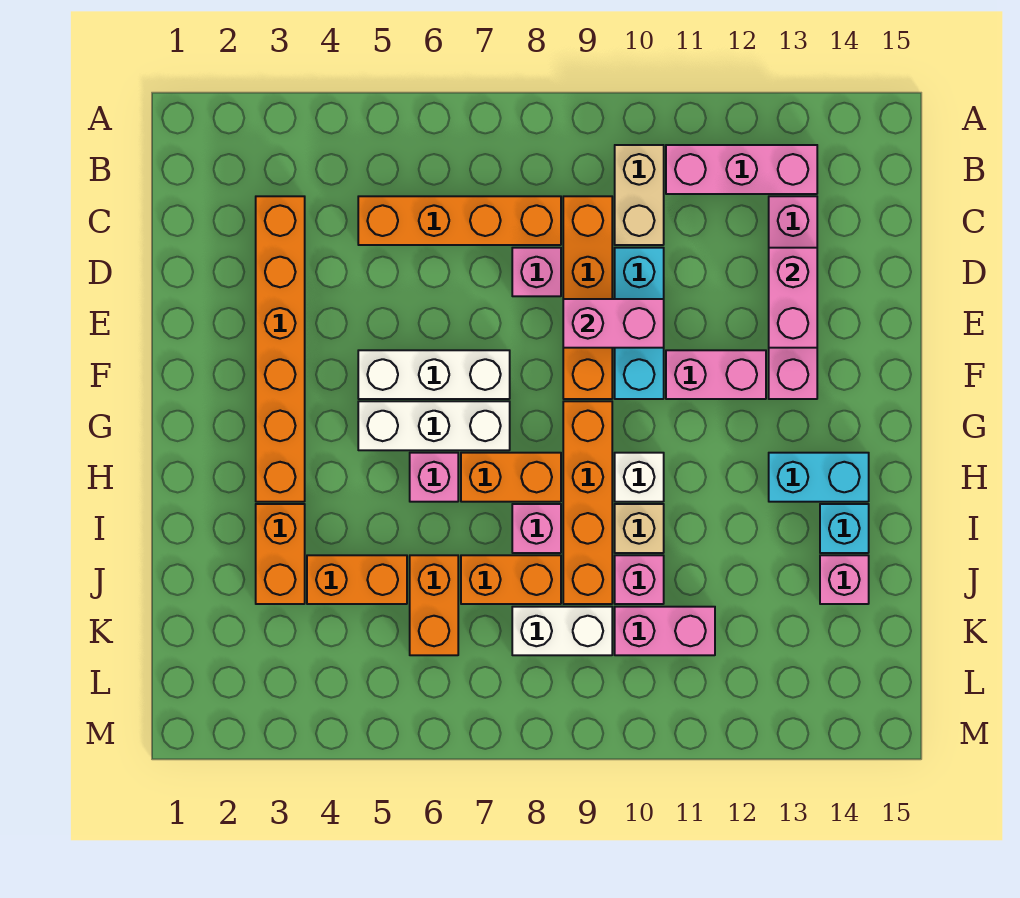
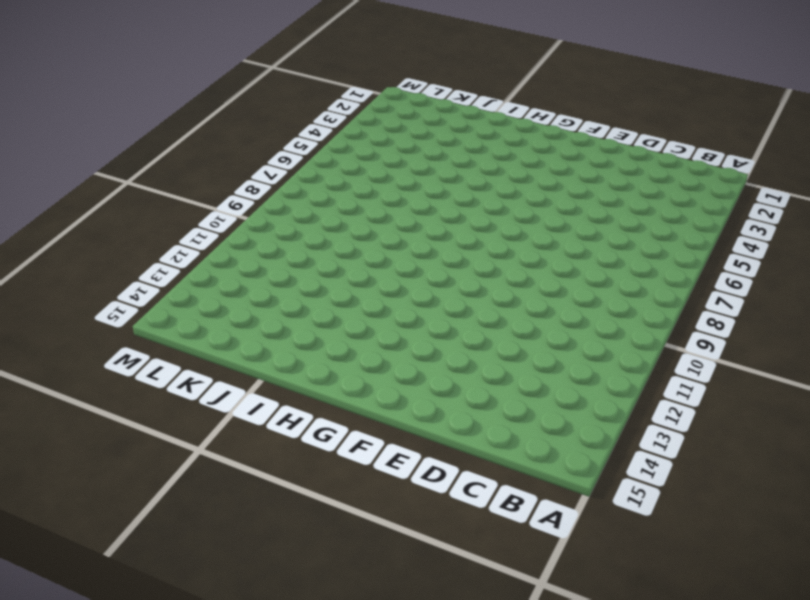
none -> tan brick B10:C10 level 1
none -> pink brick B11:B13 level 1
none -> orange brick C3:H3 level 1

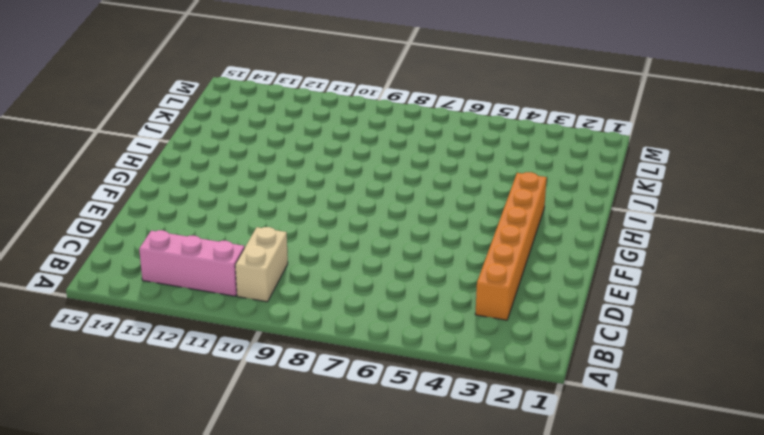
none -> orange brick C5:C8 level 1
none -> orange brick C9:F9 level 1
none -> pink brick C13:F13 level 1

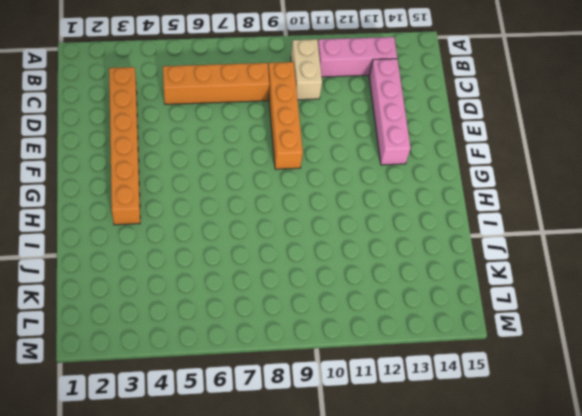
none -> pink brick D8 level 1
none -> cyan brick D10:F10 level 1
none -> white brick F5:F7 level 1

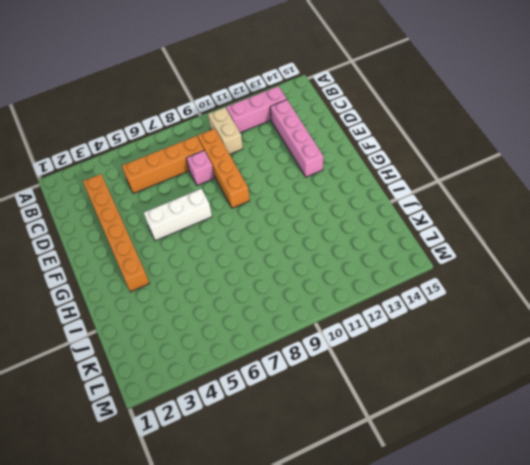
none -> cyan brick D10:F10 level 1
none -> pink brick F11:F12 level 1
none -> white brick G5:G7 level 1

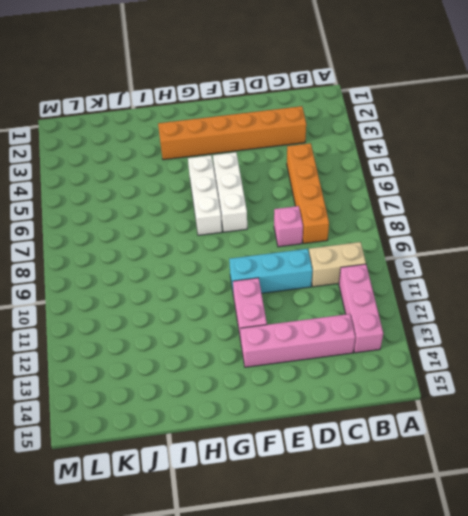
none -> orange brick C9:F9 level 1
none -> orange brick G9:J9 level 1
none -> pink brick H6 level 1

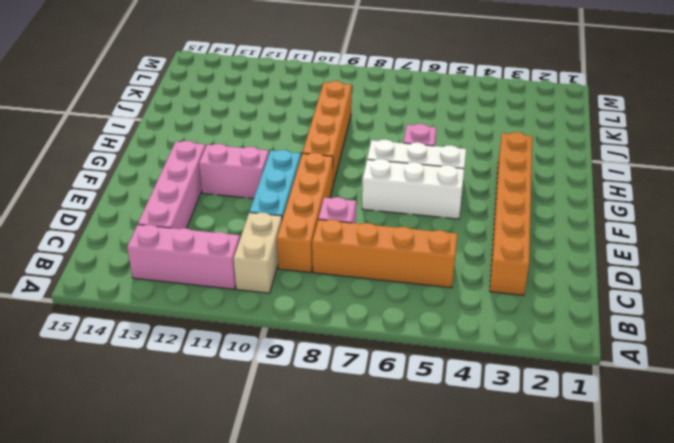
none -> orange brick H7:H8 level 1
none -> white brick H10 level 1
none -> cyan brick H13:H14 level 1

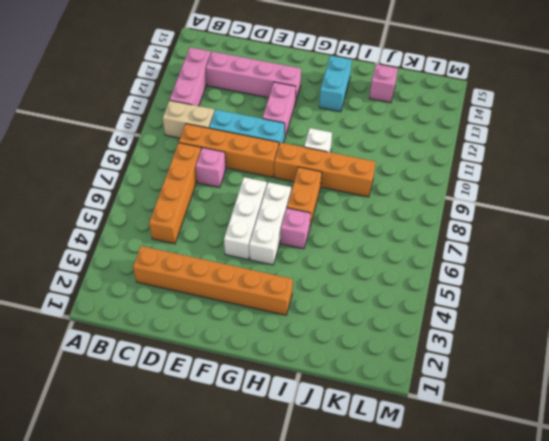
none -> orange brick I3:J3 level 1
none -> pink brick I8 level 1
none -> tan brick I10 level 1

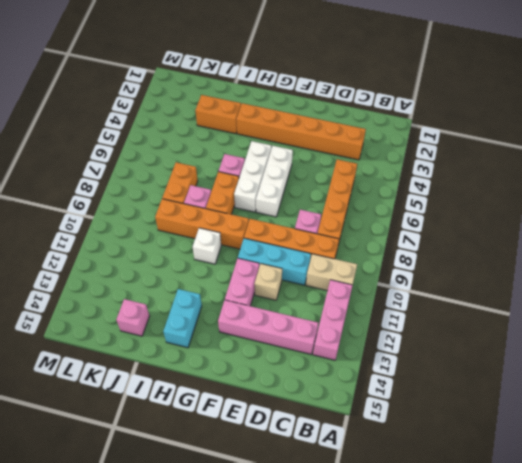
tan brick E11 level 1 -> tan brick I10 level 1
none -> cyan brick I14 level 1
none -> orange brick J4:J5 level 1
none -> orange brick J6:K6 level 1

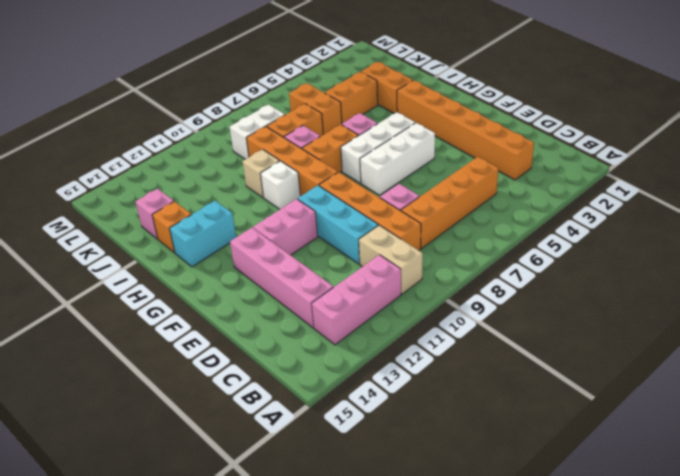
orange brick I14 level 1 -> cyan brick I14 level 1
none -> pink brick J10 level 1
none -> pink brick K10:K11 level 1
none -> pink brick D13:E13 level 2

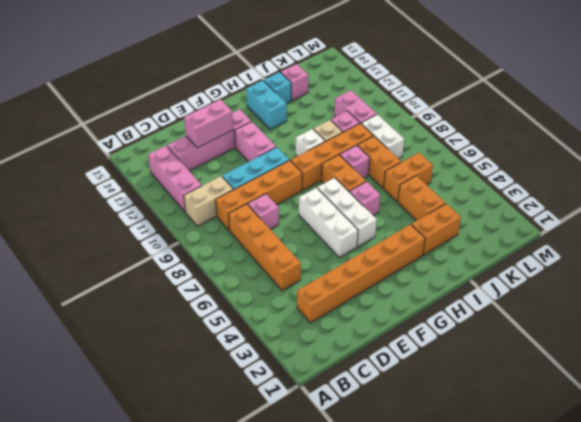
none -> pink brick E9:E10 level 2

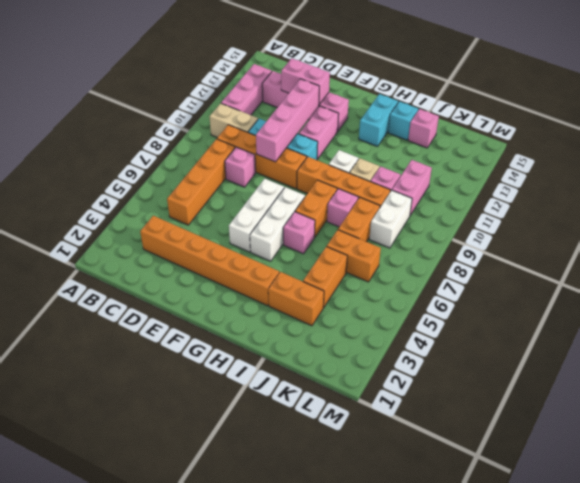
pink brick E9:E12 level 2 -> pink brick E9:E10 level 2

